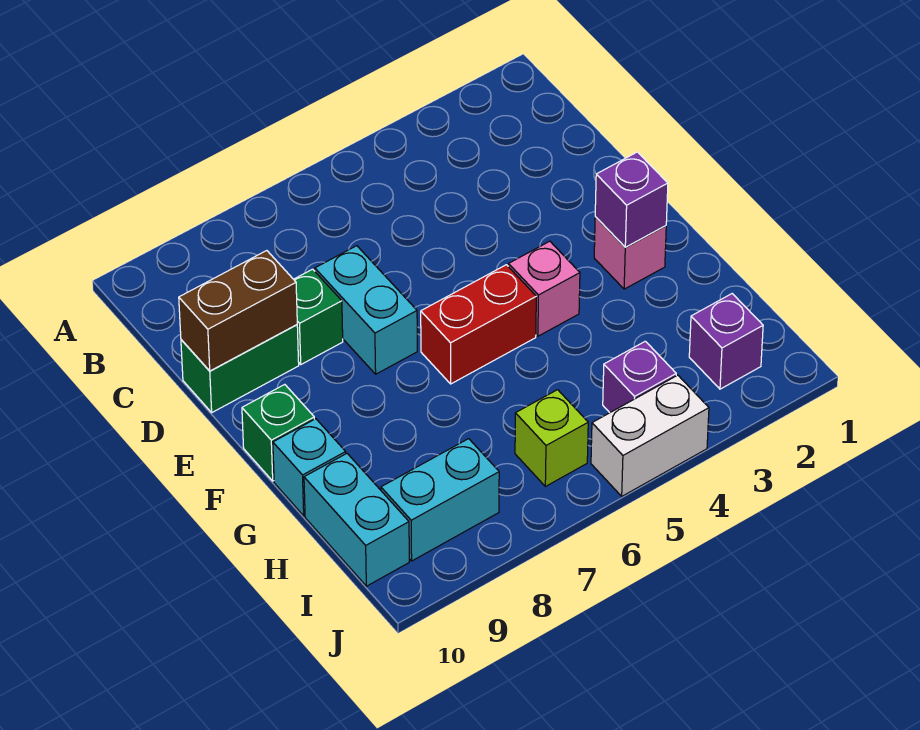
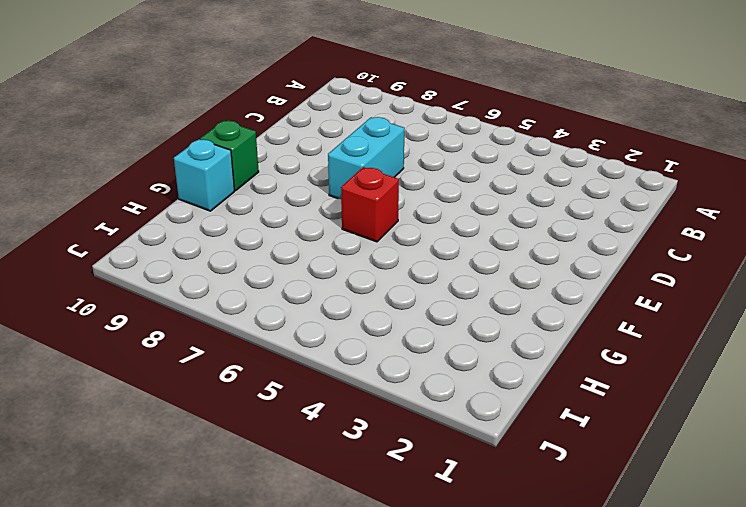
red brick F6 level 1 -> red brick F5:F6 level 1
none -> green brick D8 level 1
none -> green brick D9:D10 level 1
none -> pink brick F2 level 1

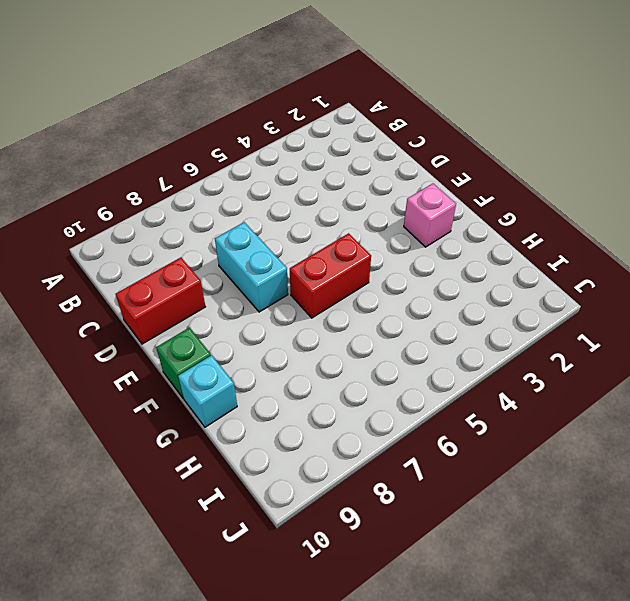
red brick D9:D10 level 1 -> green brick D9:D10 level 1
none -> green brick D8 level 1
none -> pink brick F4 level 1
none -> cyan brick H10:I10 level 1

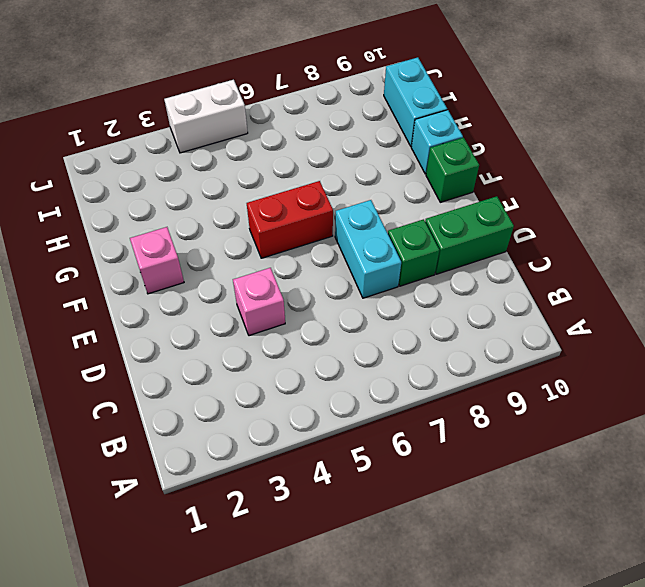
pink brick D4 level 1 -> pink brick F4 level 1
none -> purple brick I2 level 1
none -> purple brick I4 level 1
none -> lime brick I6 level 1

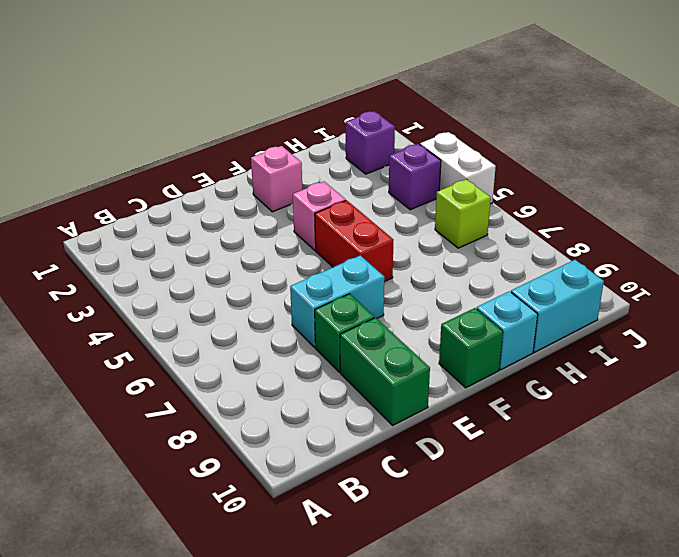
none -> cyan brick I8:I9 level 1
none -> brown brick D9:D10 level 2
none -> purple brick F2 level 2

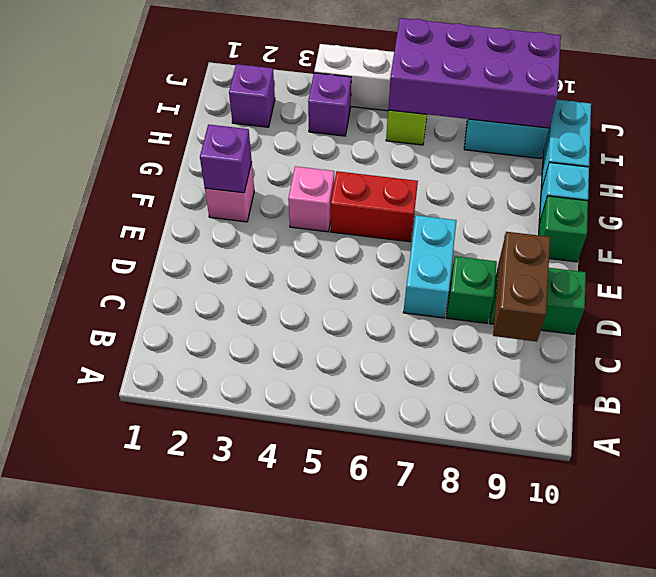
brown brick C9:D9 level 2 -> brown brick D9:D10 level 2
purple brick I6:J9 level 2 -> none

